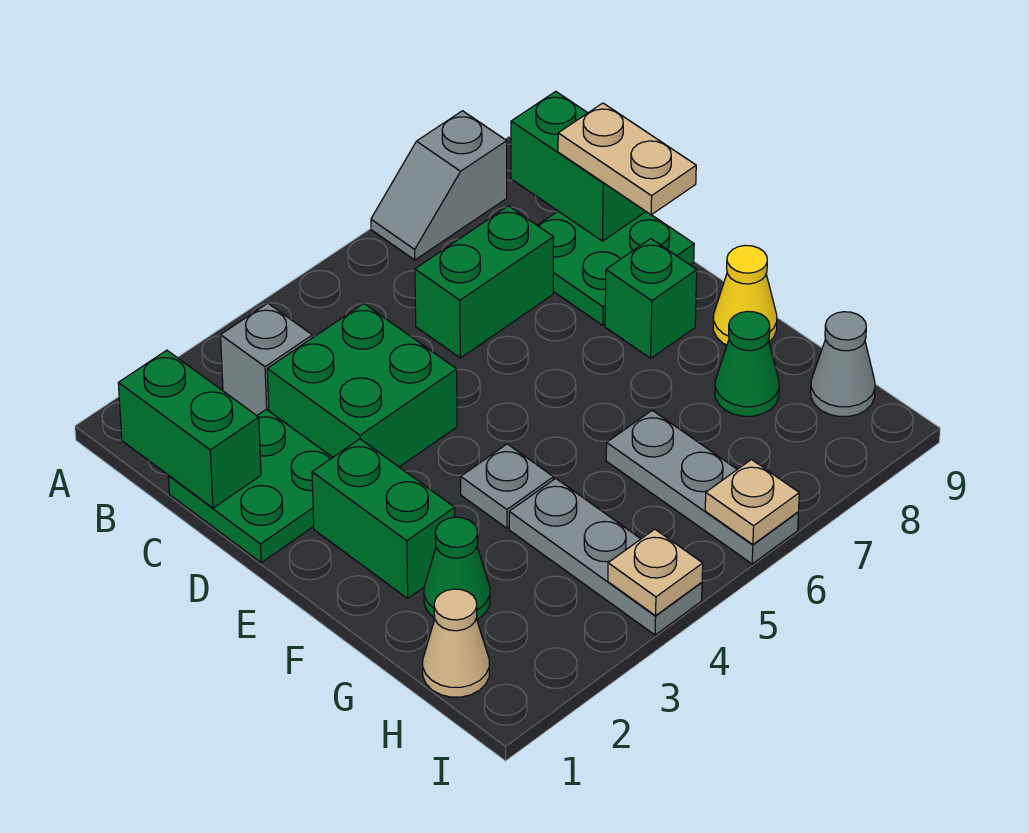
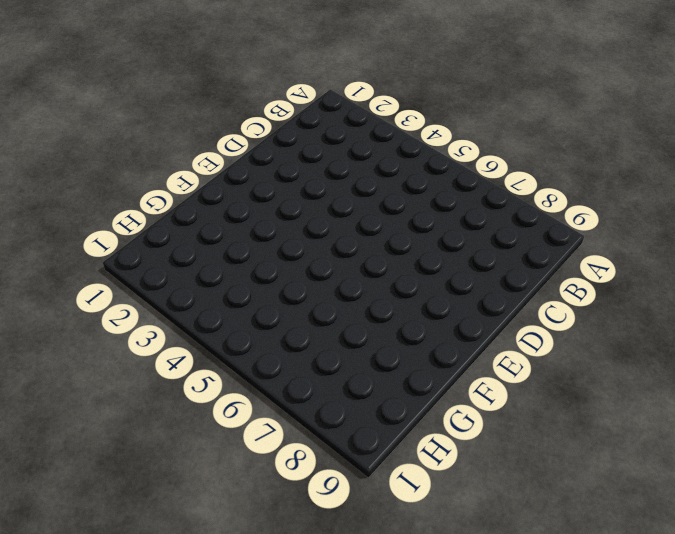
none -> grey slope A7:A8 level 1 top 8
none -> grey brick B3 level 1
none -> green plate C1:D2 level 1

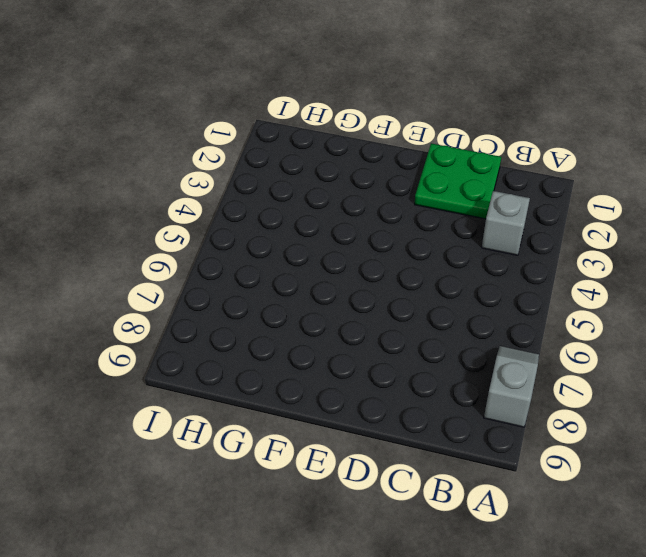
none -> green brick C3:D4 level 1
none -> green brick C6:C7 level 1
none -> green plate C8:D9 level 1

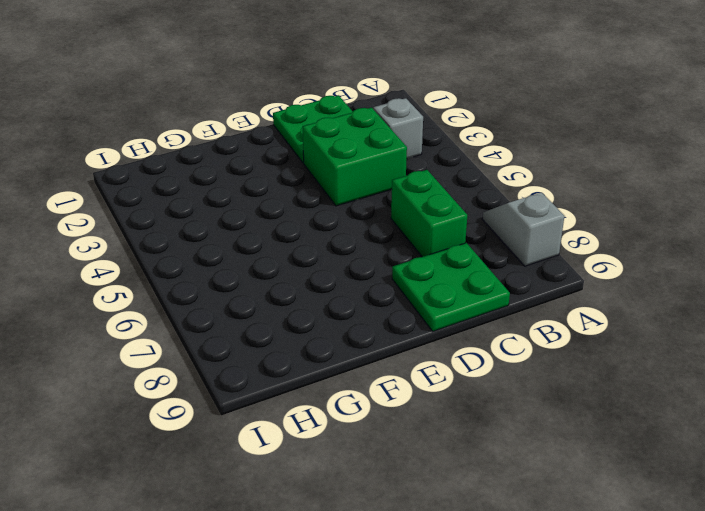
none -> green brick E2:F2 level 1
none -> green brick E8 level 1
none -> grey plate F4 level 1

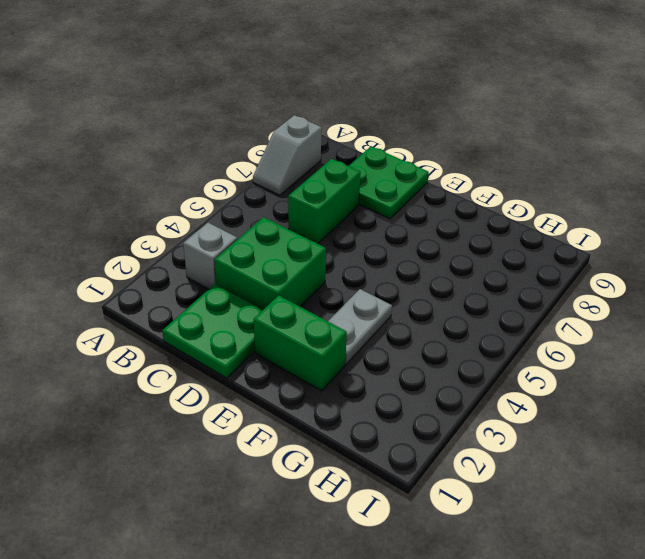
grey plate F3:F4 level 1 -> grey plate F4 level 1
none -> green brick E8 level 1
none -> yellow cone F9 level 1
none -> green cone G2 level 1

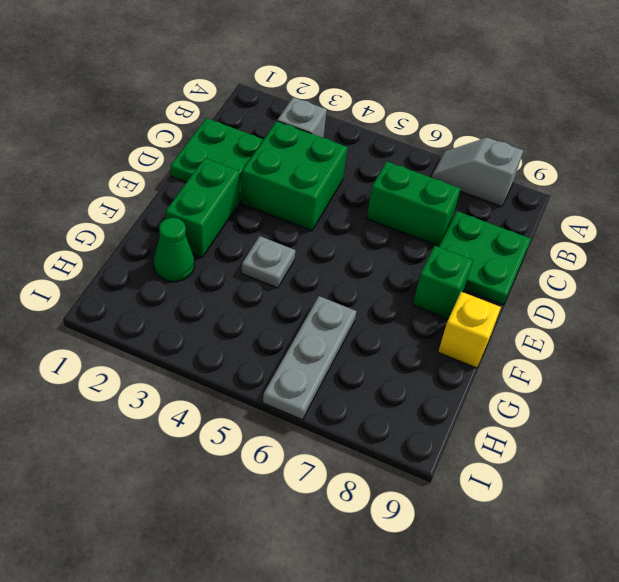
yellow brick F9 level 1 -> yellow cone F9 level 1
none -> grey plate G4:I4 level 1
none -> green cone G8 level 1
none -> tan cone H1 level 1

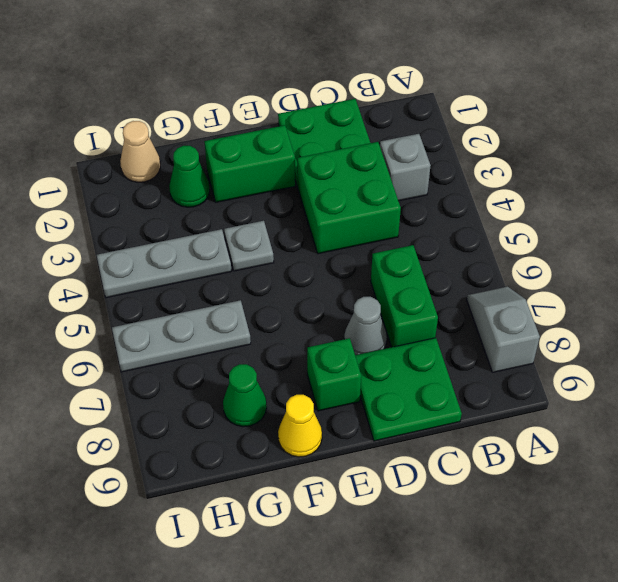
grey cone D7 level 1 -> grey cone H9 level 1
none -> green brick B1:C1 level 2
none -> green brick B9:C9 level 2
none -> tan plate I4 level 2

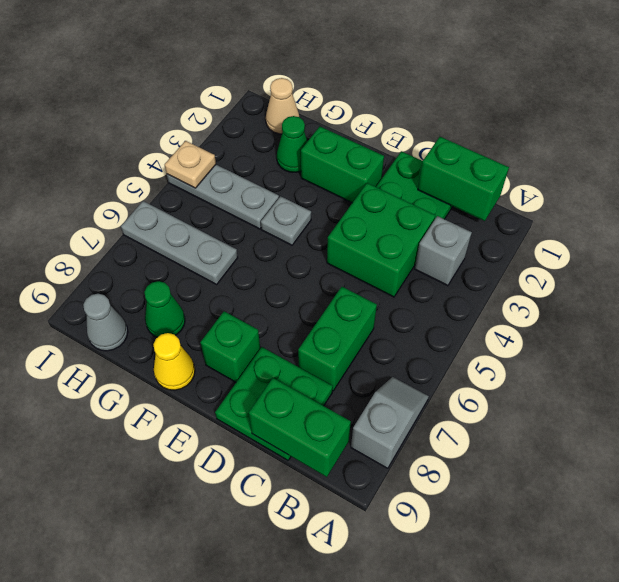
none -> tan plate I6 level 2
none -> tan plate C9:D9 level 3

